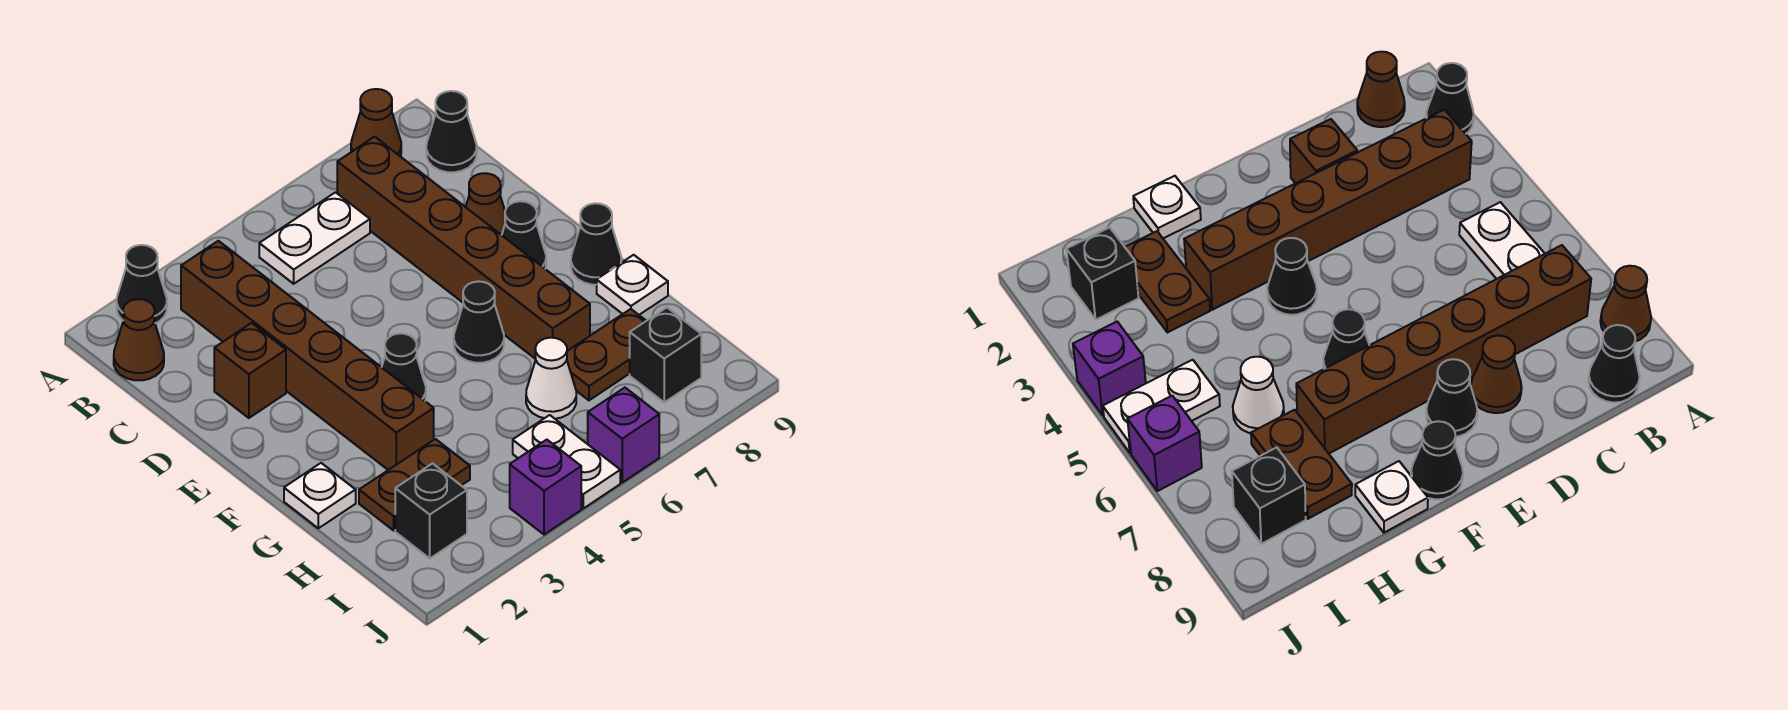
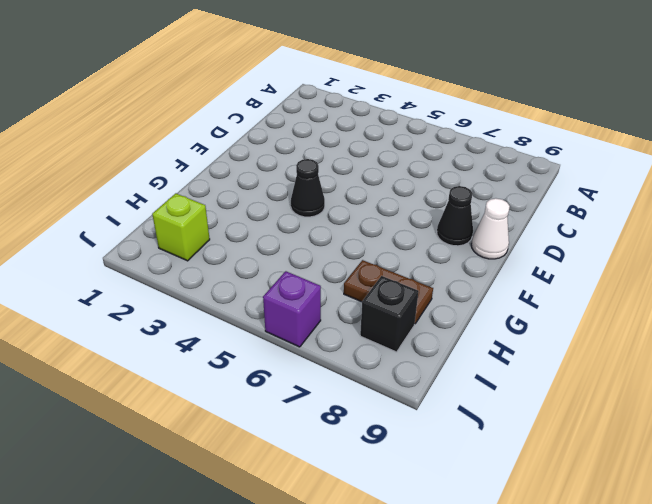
white cone E9 level 1 -> white cone H6 level 1
lime brick I2 level 1 -> black brick I2 level 1
none -> black cone A2 level 1
none -> brown cone A8 level 1
none -> brown cone B1 level 1

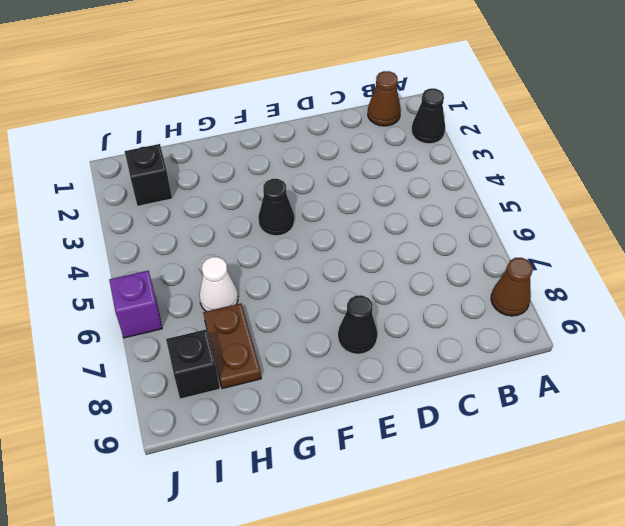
none -> brown brick B3:G3 level 1
none -> white plate B5:B6 level 1
none -> brown brick B7:G7 level 1

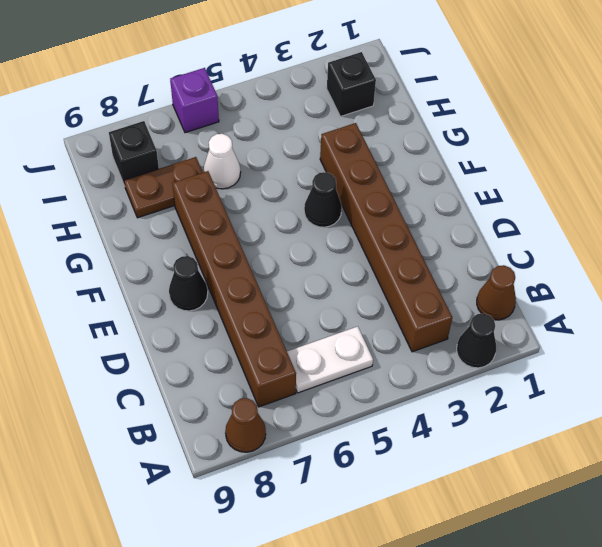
none -> black cone B9 level 1
none -> brown brick D2 level 1
none -> brown cone D8 level 1

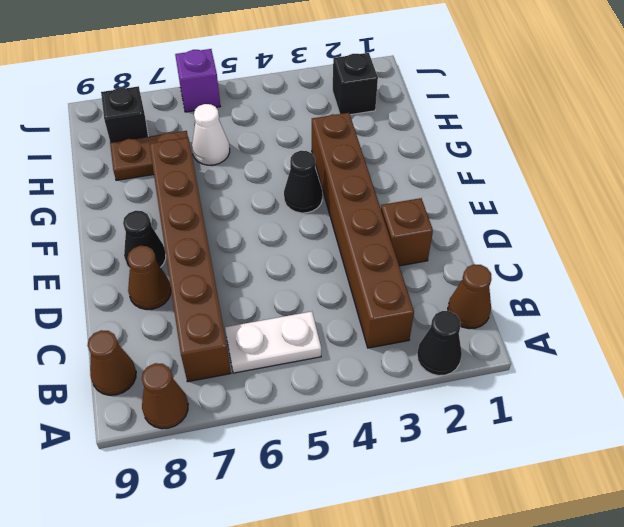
brown cone B9 level 1 -> black cone B9 level 1
none -> black cone F6 level 1
none -> black cone F9 level 1
none -> white plate G1 level 1

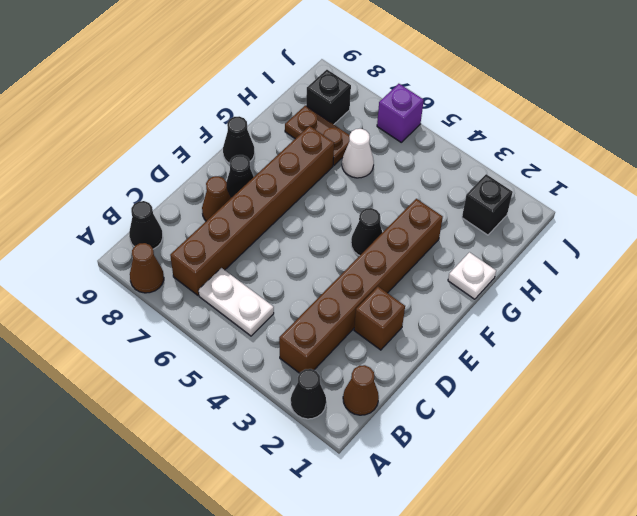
none -> black cone F6 level 1
none -> white plate G9 level 1
none -> brown plate H2:H3 level 1

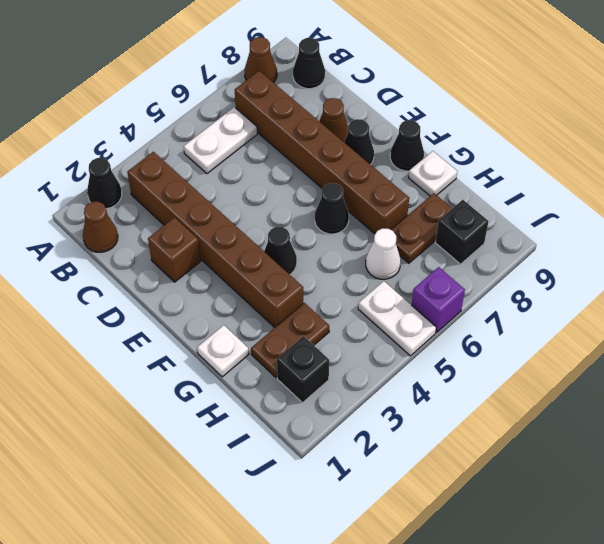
none -> purple brick J4 level 1

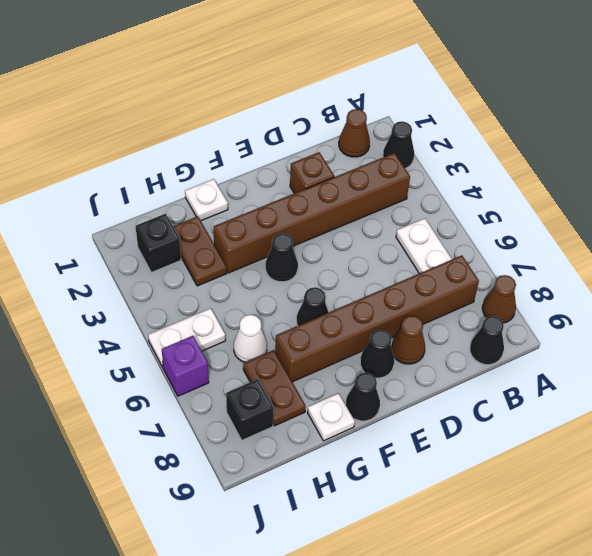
none -> purple brick J4 level 1

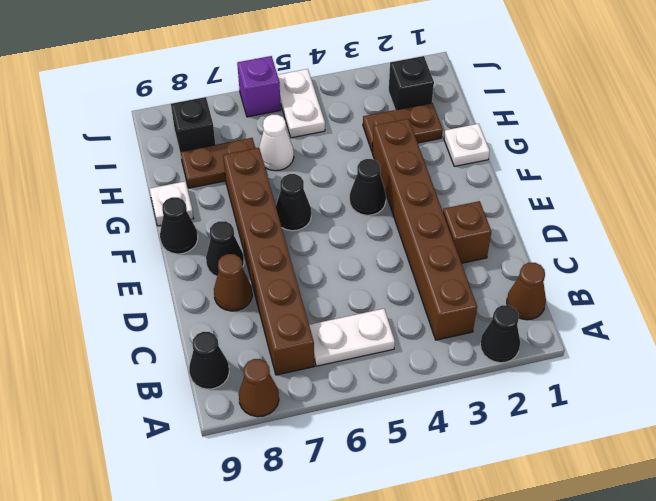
none -> purple brick J4 level 1

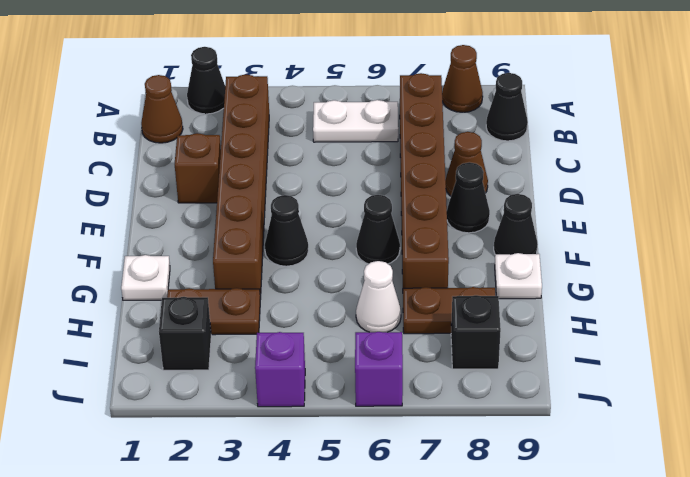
none -> white plate I5:J5 level 1

